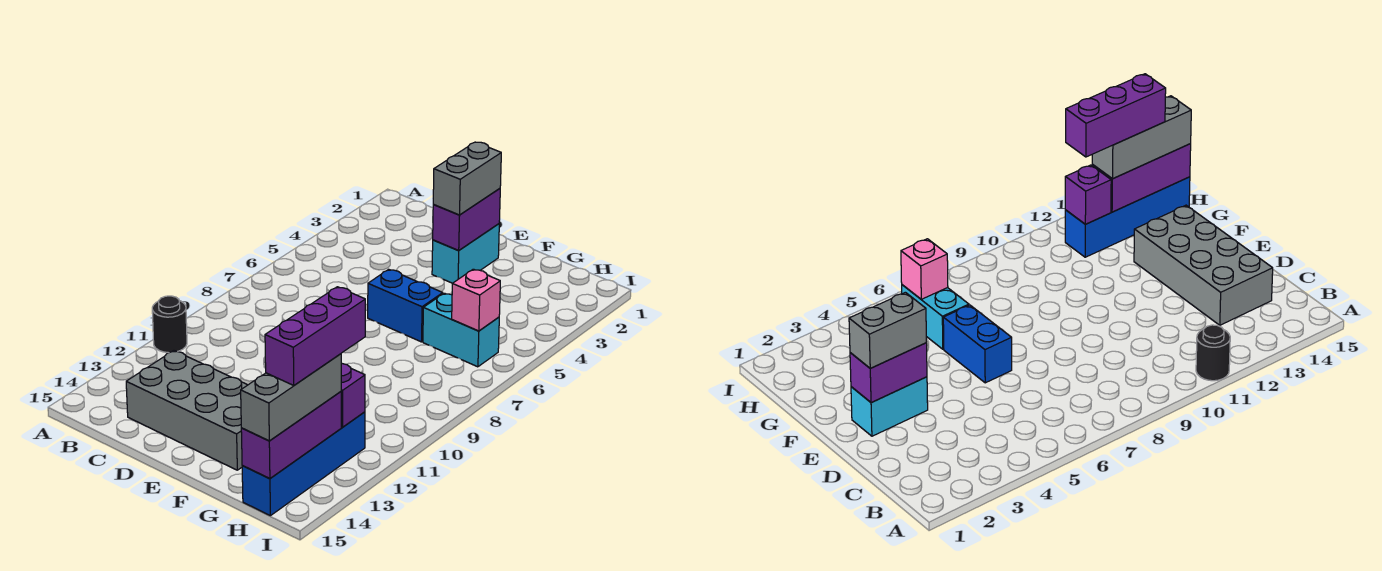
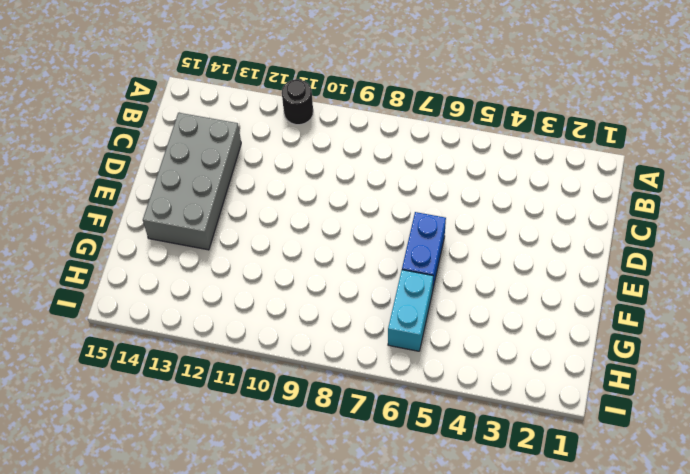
none -> cyan brick E2:E3 level 1
none -> blue brick H12:H15 level 1
none -> purple brick E2:E3 level 2

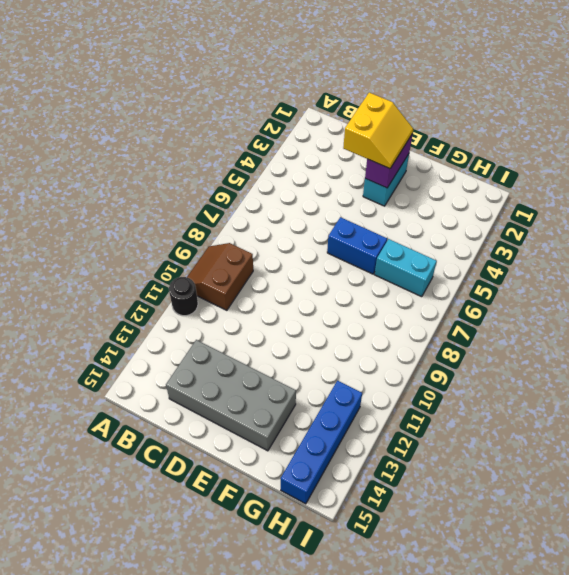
brown slope A9:B10 level 1 top B -> none
yellow slope D2:E3 level 3 top D -> grey brick E2:E3 level 3
none -> pink brick H6 level 2
none -> purple brick H12 level 2
none -> purple brick H13:H15 level 2

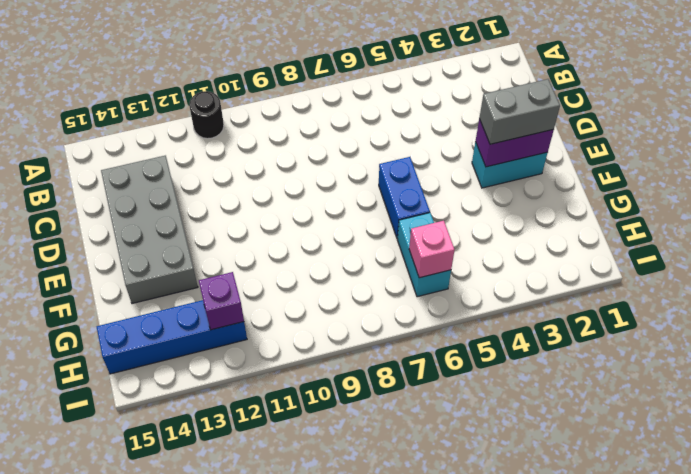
none -> purple brick H13:H15 level 2
none -> grey brick H13:H15 level 3
none -> purple brick H12:H14 level 4

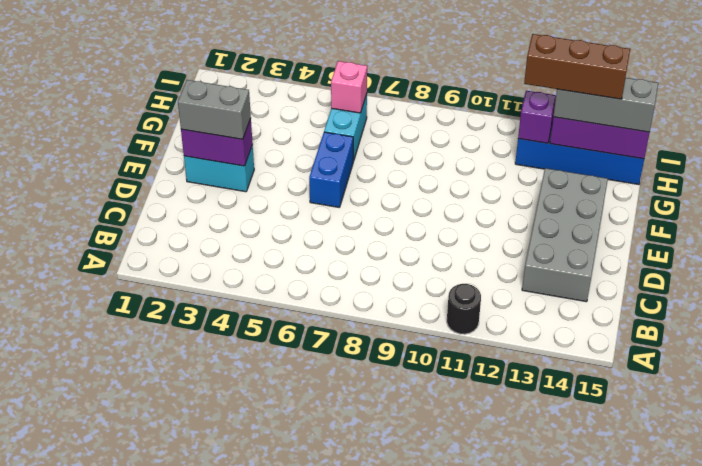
brown brick H12:H14 level 4 -> purple brick H12:H14 level 4

